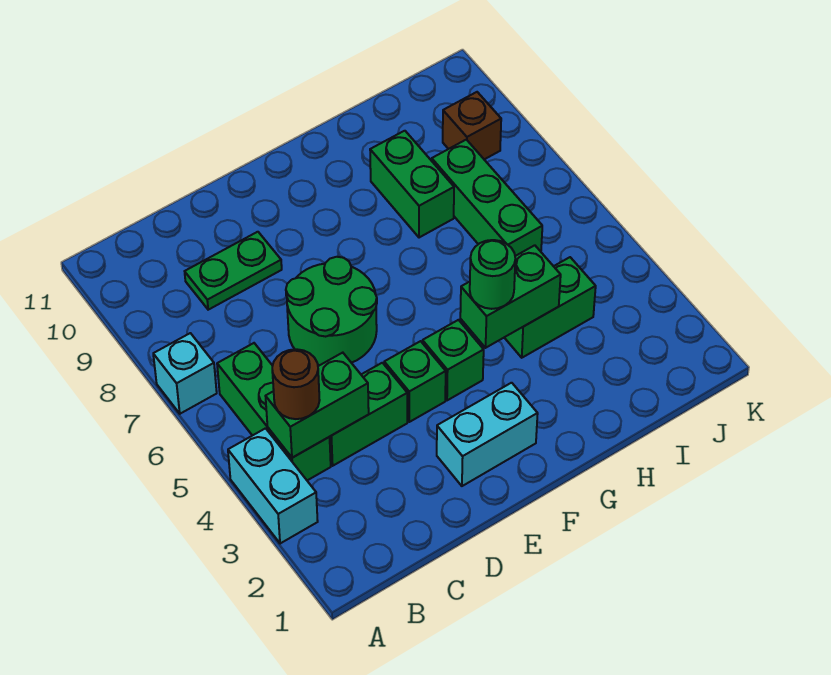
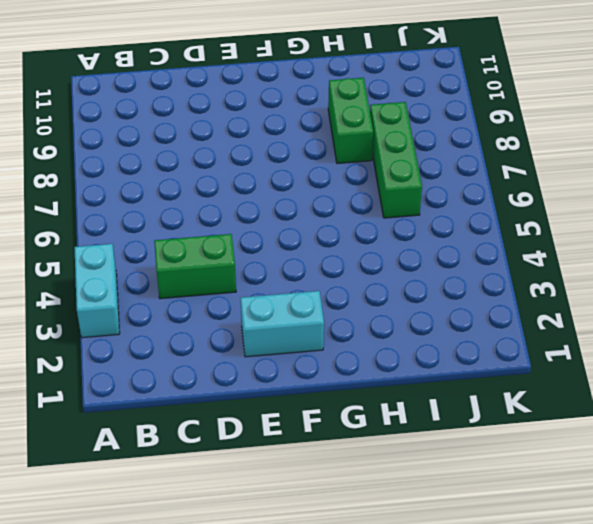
none -> cyan brick A7 level 1
none -> green brick B4:B6 level 1
none -> green plate C9:D9 level 1

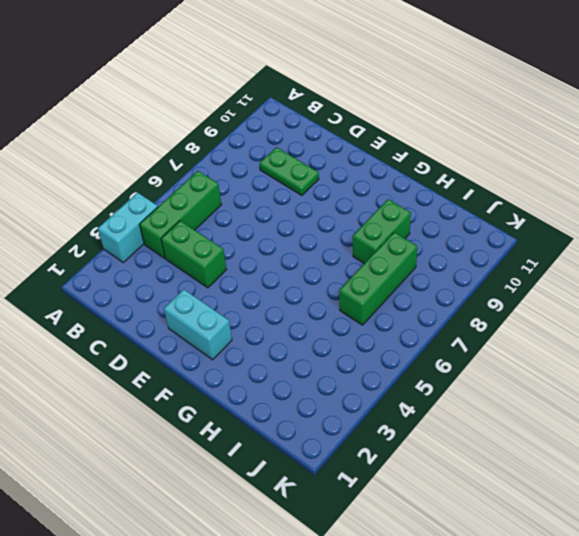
none -> cyan brick A7 level 1
none -> green round brick D6:E7 level 1
none -> green brick E4 level 1

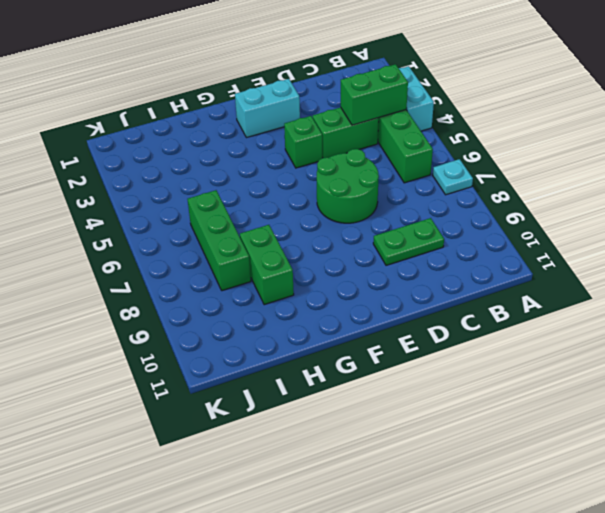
cyan plate A7 level 1 -> cyan brick A7 level 1
none -> green brick F4 level 1
none -> green brick H4:I4 level 1
none -> brown brick J9 level 1

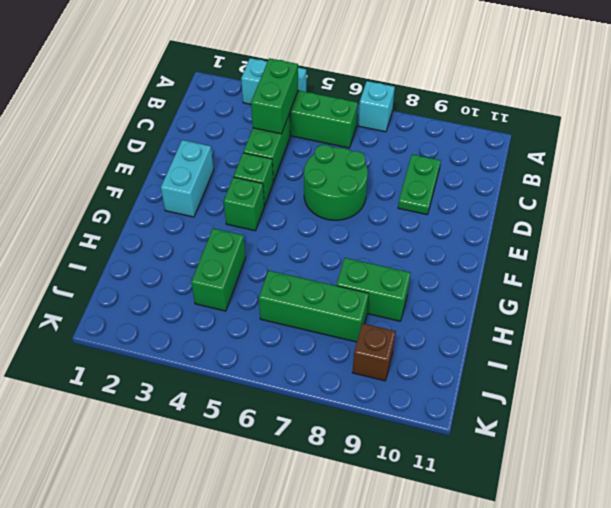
none -> green brick G4:H4 level 2
none -> brown round brick B4 level 3
none -> green round brick G4 level 3

